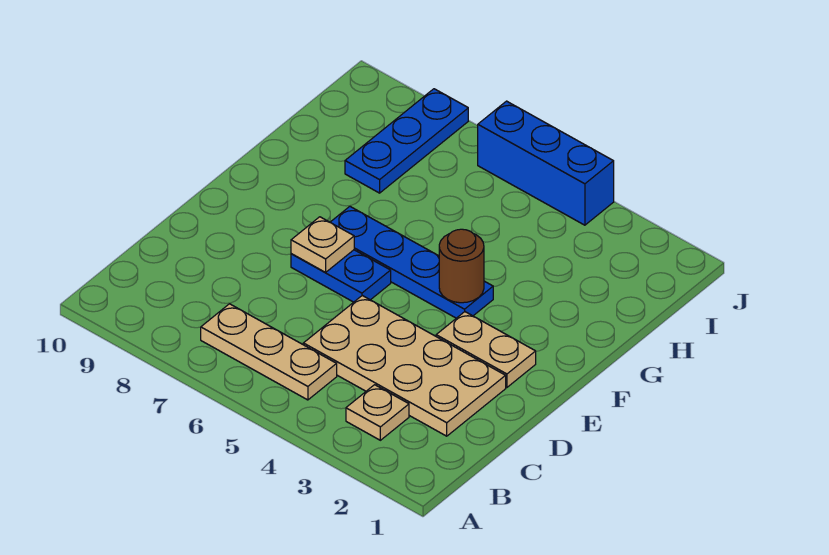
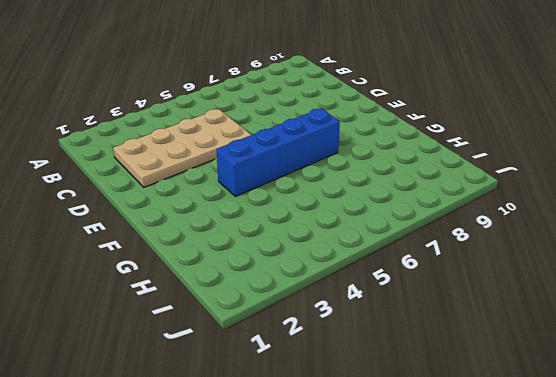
blue brick F4:F7 level 1 -> blue plate F4:F7 level 1
none -> tan plate B3 level 1
none -> tan plate B5:B7 level 1

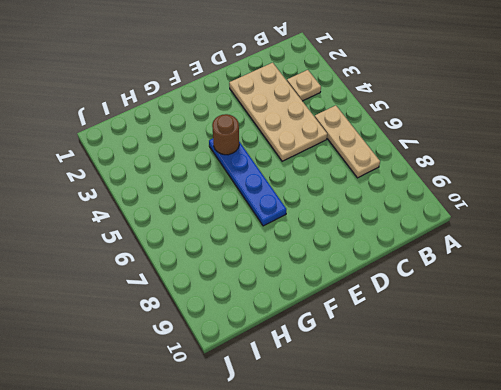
none -> tan plate E2:E3 level 1
none -> blue plate E6:E7 level 1

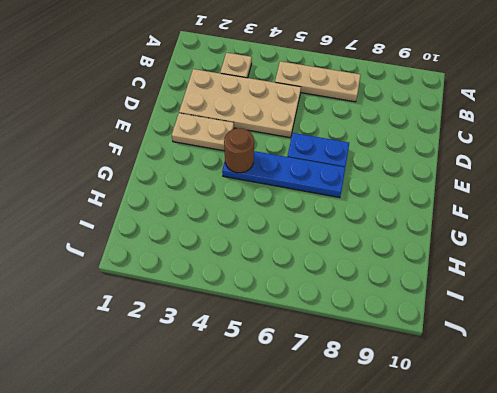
none -> blue plate H8:J8 level 1
none -> blue brick J4:J6 level 1

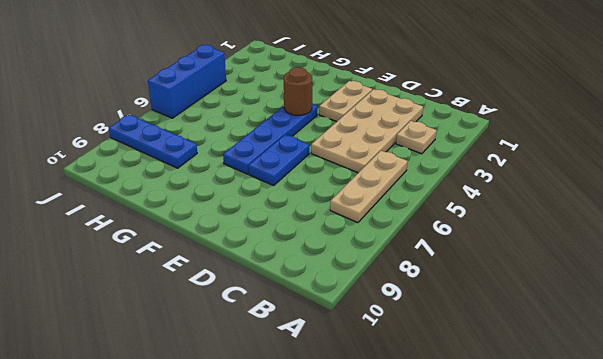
none -> tan plate E7 level 2

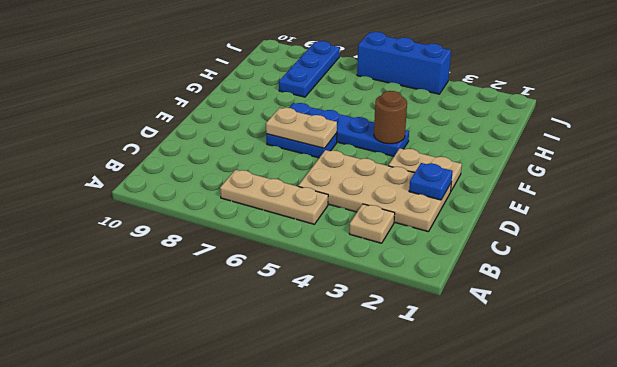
blue plate D2 level 2 -> none
tan plate E6:E7 level 2 -> tan plate E7 level 2

